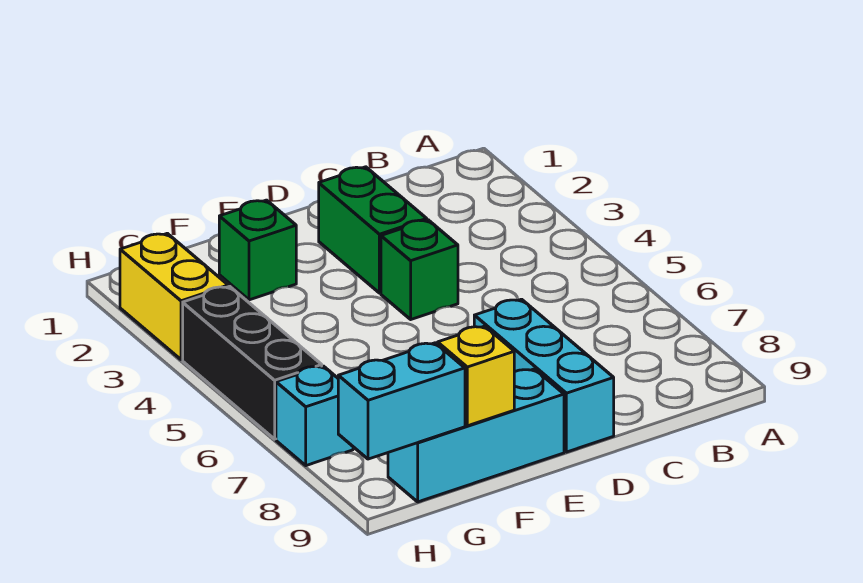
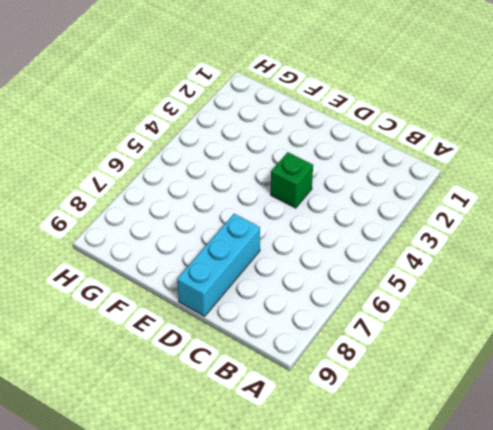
none -> green brick D2:D3 level 1
none -> cyan brick E9:G9 level 1

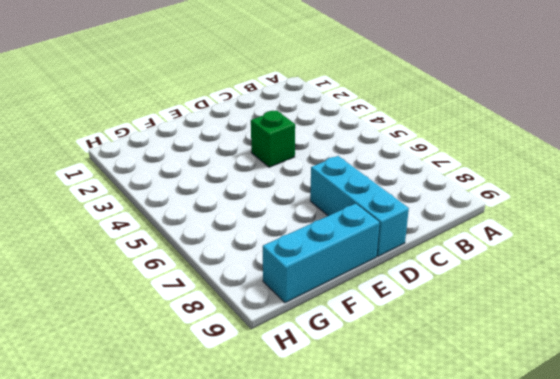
none -> green brick D2:D3 level 1
none -> green brick F2 level 1

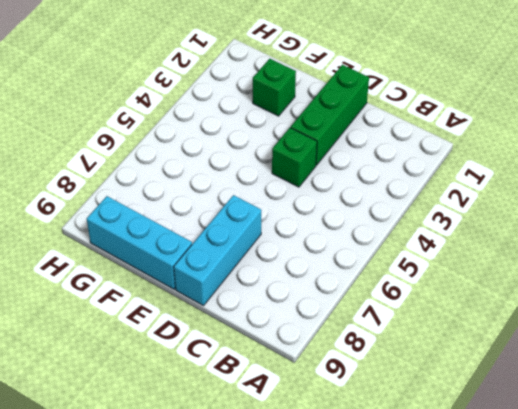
green brick D1:D3 level 1 -> green brick D2:D3 level 1
none -> yellow brick H2:H3 level 1
none -> black brick H4:H6 level 1

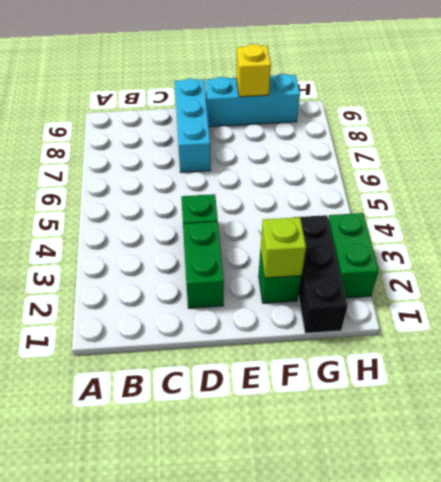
lime brick F2 level 2 -> none
black brick G1:G3 level 1 -> black brick H4:H6 level 1
green brick H2:H3 level 1 -> yellow brick H2:H3 level 1
none -> cyan brick H7 level 1
none -> cyan brick G9:H9 level 2

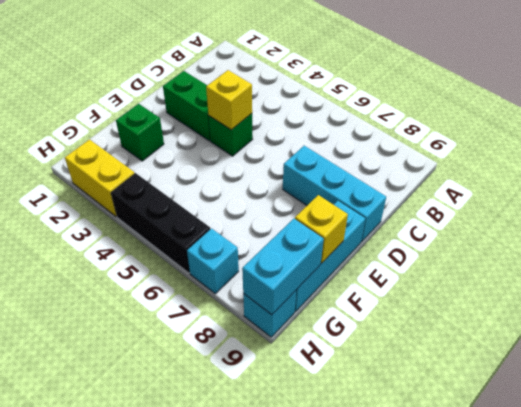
yellow brick D4 level 2 -> none
cyan brick H9 level 1 -> none

